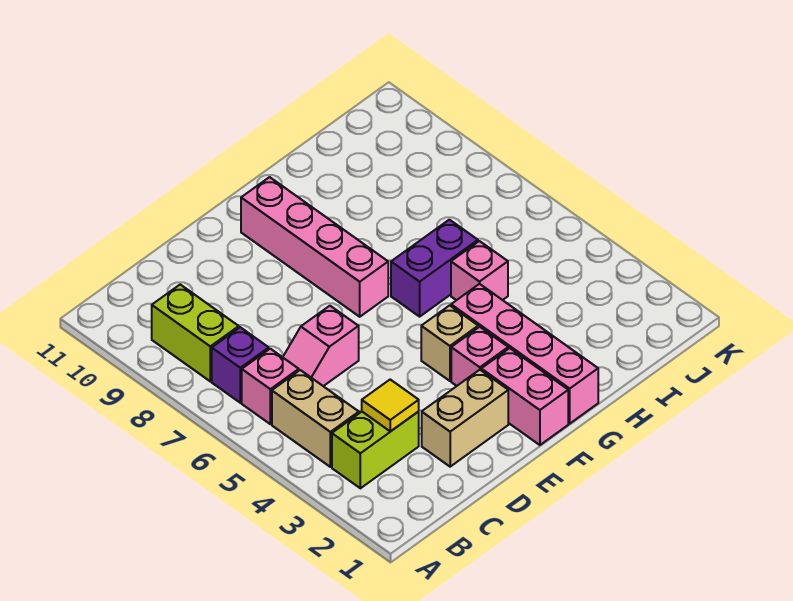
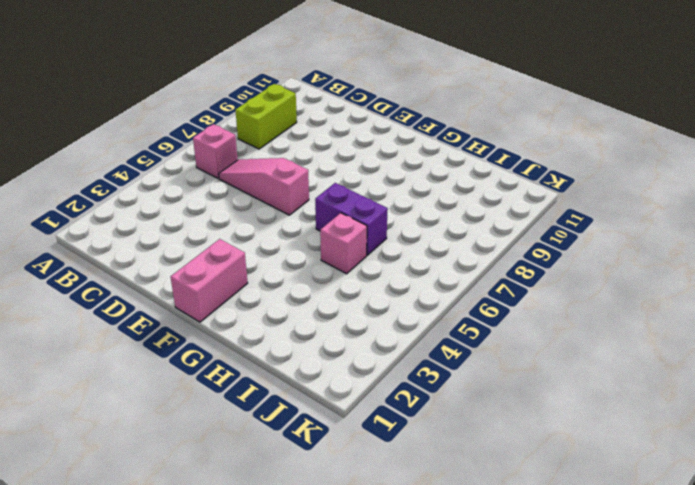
pink slope C6:E6 level 1 top E -> pink slope C6:D6 level 1 top D
none -> lime brick B3:C3 level 1
none -> tan brick B4:B5 level 1
none -> purple brick B7 level 1

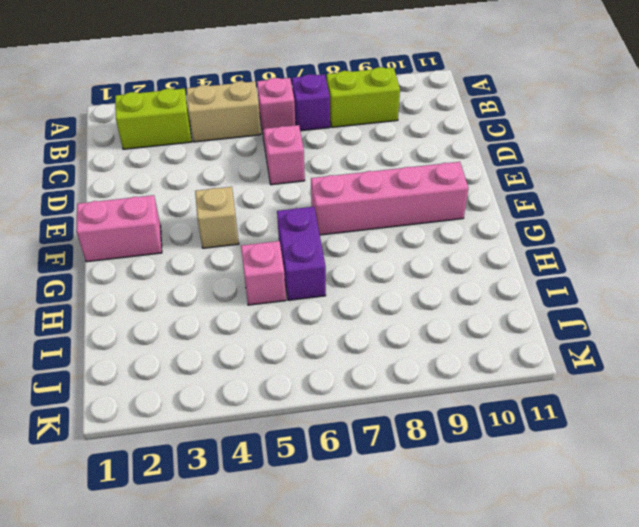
lime brick B2:B3 level 1 -> lime brick B3:C3 level 1
none -> tan brick D2:E2 level 1
none -> pink brick F3 level 1
none -> pink brick G1:G4 level 1

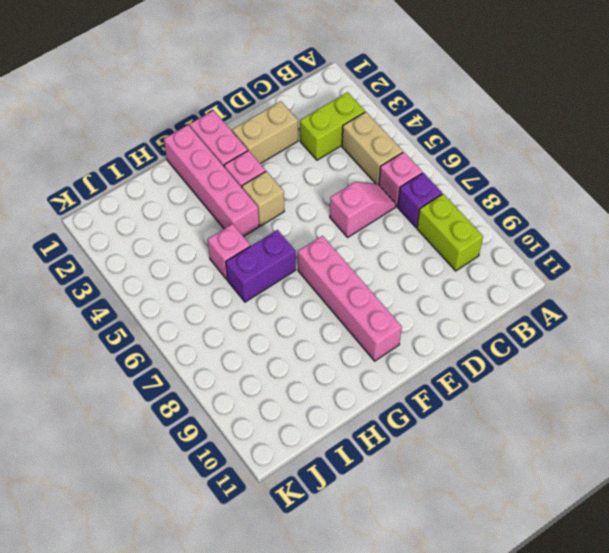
none -> yellow tile C3 level 2

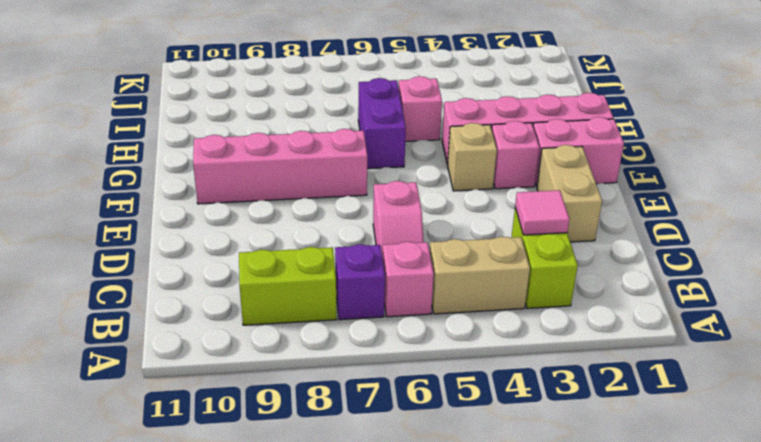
pink tile C3 level 2 -> yellow tile C3 level 2

